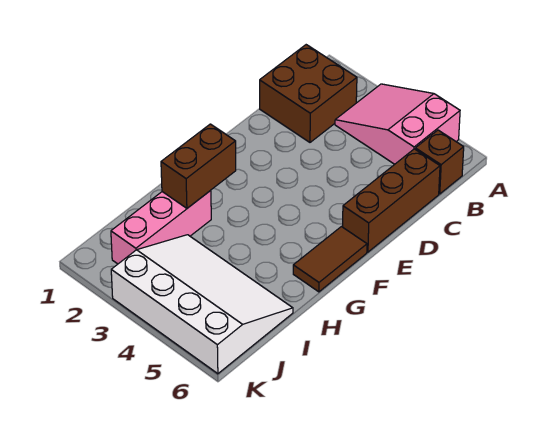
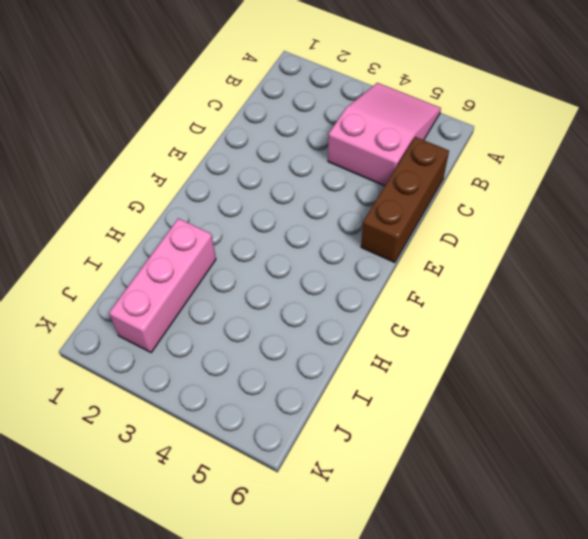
pink slope A4:C5 level 1 top C -> pink slope A3:B5 level 1 top 5
none -> brown brick B1:C2 level 1
none -> brown brick B6 level 1

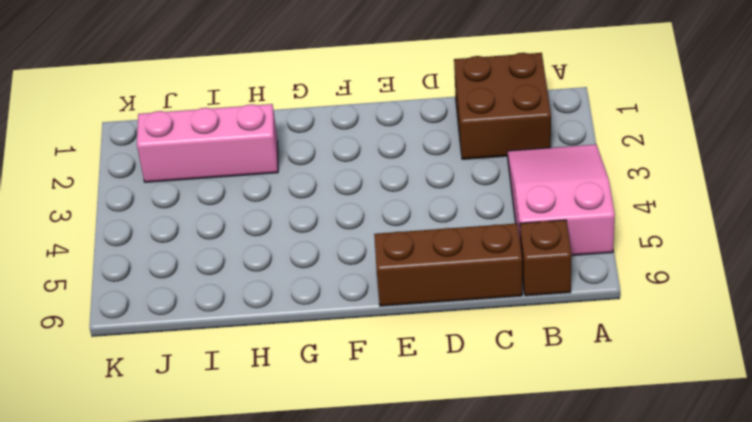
none -> brown tile F6:G6 level 1
none -> white slope I3:K6 level 1 top K

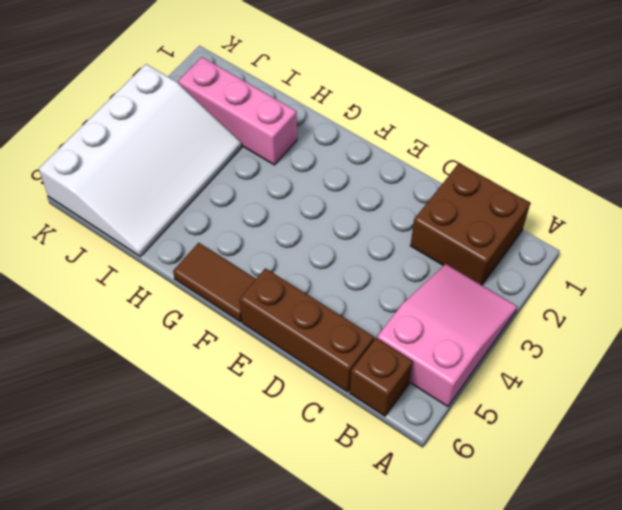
none -> brown brick G2:H2 level 2

